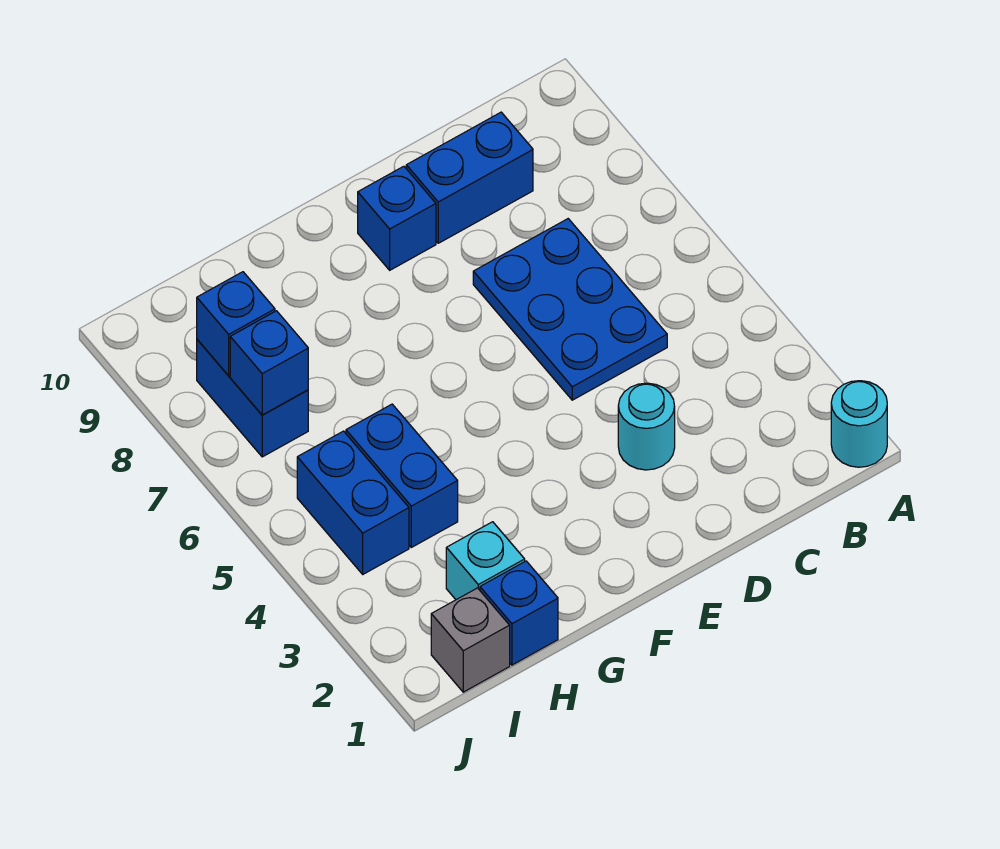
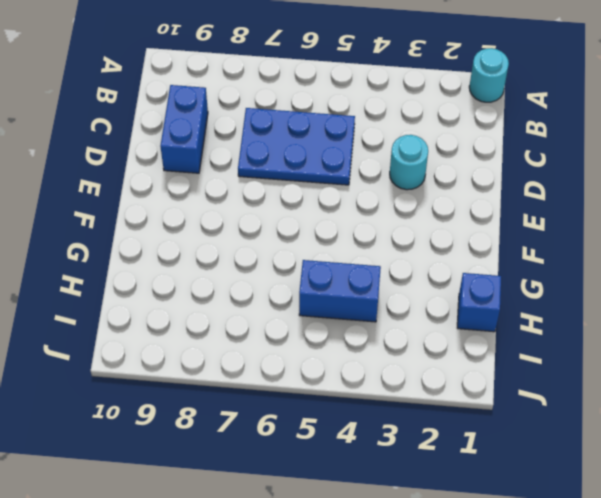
none -> blue brick E9 level 1
none -> cyan brick H2 level 1
none -> grey brick I1 level 1

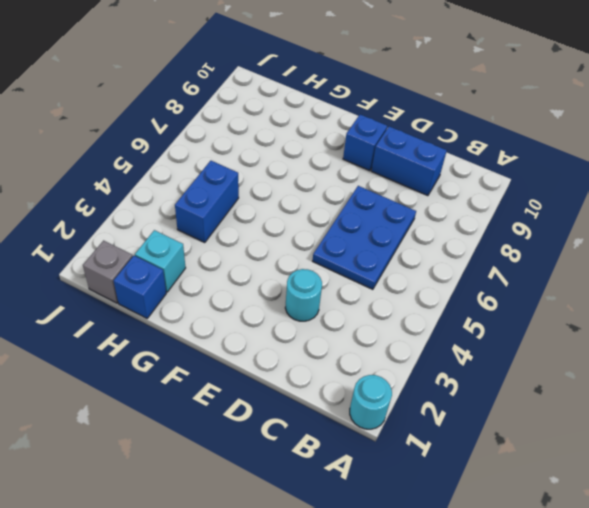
none -> blue brick I4:I5 level 1
none -> blue brick I7:I8 level 1
none -> blue brick I7 level 2

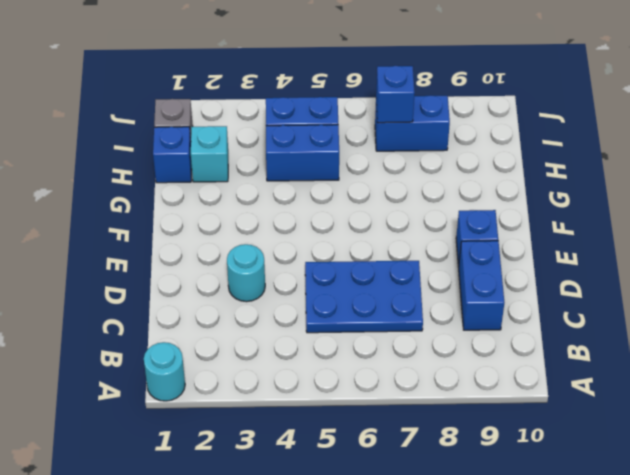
none -> blue brick I8 level 2

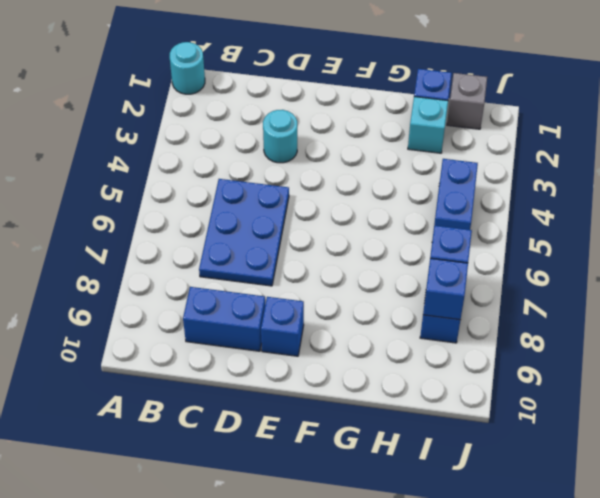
none -> blue brick H4:H5 level 1

